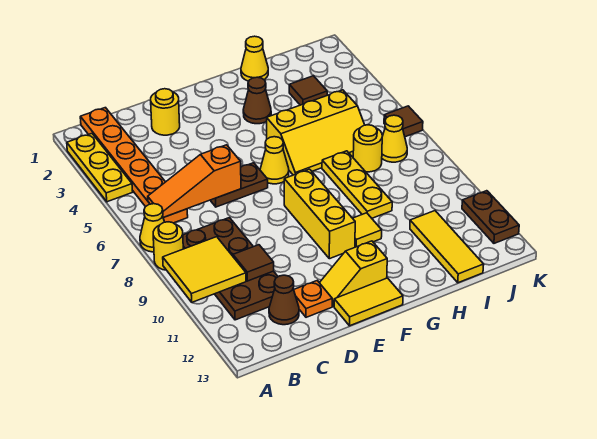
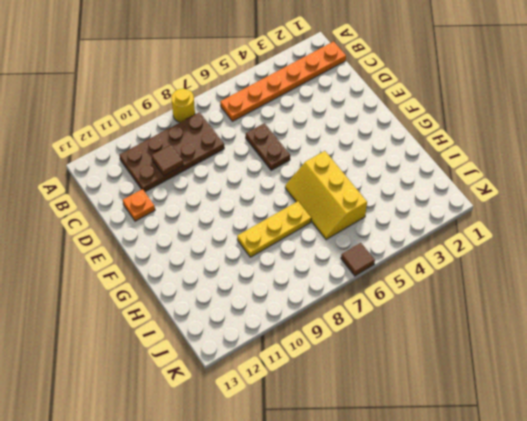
none -> yellow plate A2:A4 level 1
none -> yellow cone A7 level 1
none -> brown cone C12 level 1

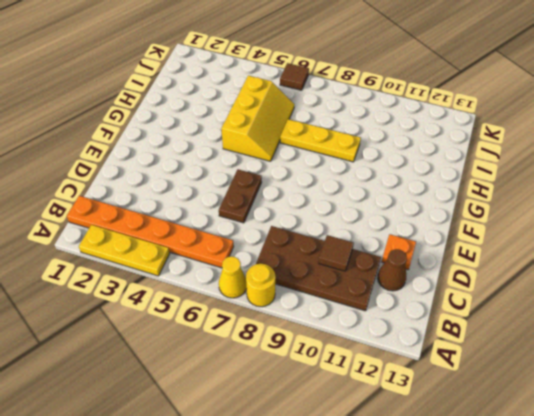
none -> yellow round brick D2 level 1
none -> yellow slope E12:F12 level 1 top F
none -> yellow tile E13:F13 level 1

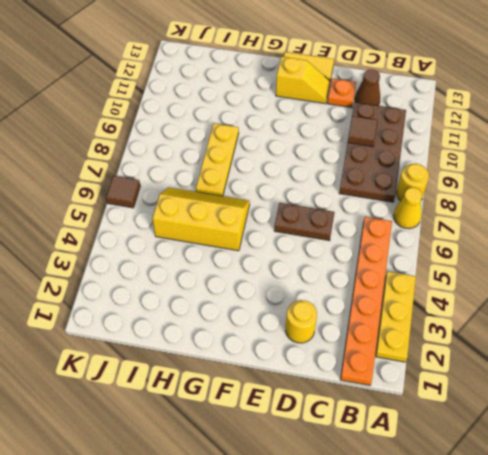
none -> yellow cone F6 level 1
none -> yellow brick F8:F10 level 1
none -> brown cone G3 level 1

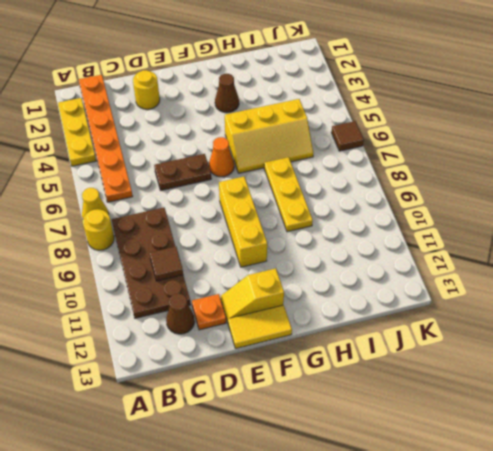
orange cone F6 level 1 -> yellow cone F6 level 1
none -> yellow tile G10 level 1
none -> yellow cone H1 level 1
none -> brown tile I3 level 1

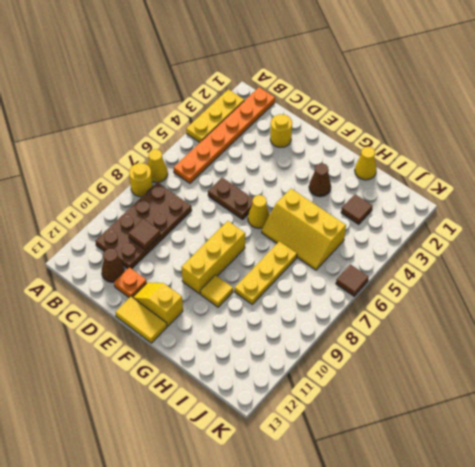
none -> yellow round brick I7 level 1
none -> yellow tile I11:I13 level 1
none -> yellow cone J7 level 1

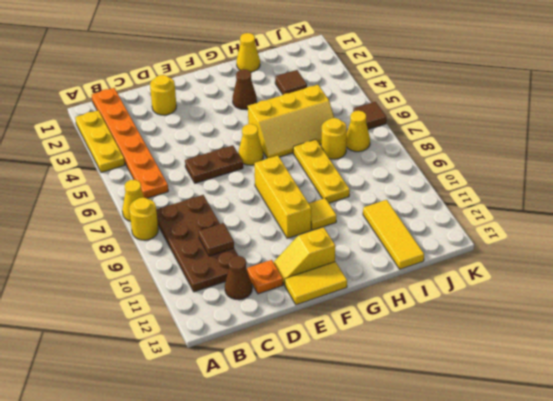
none -> brown plate K11:K12 level 1
none -> yellow tile A9:B10 level 2
none -> orange slope B6:D6 level 2 top D

